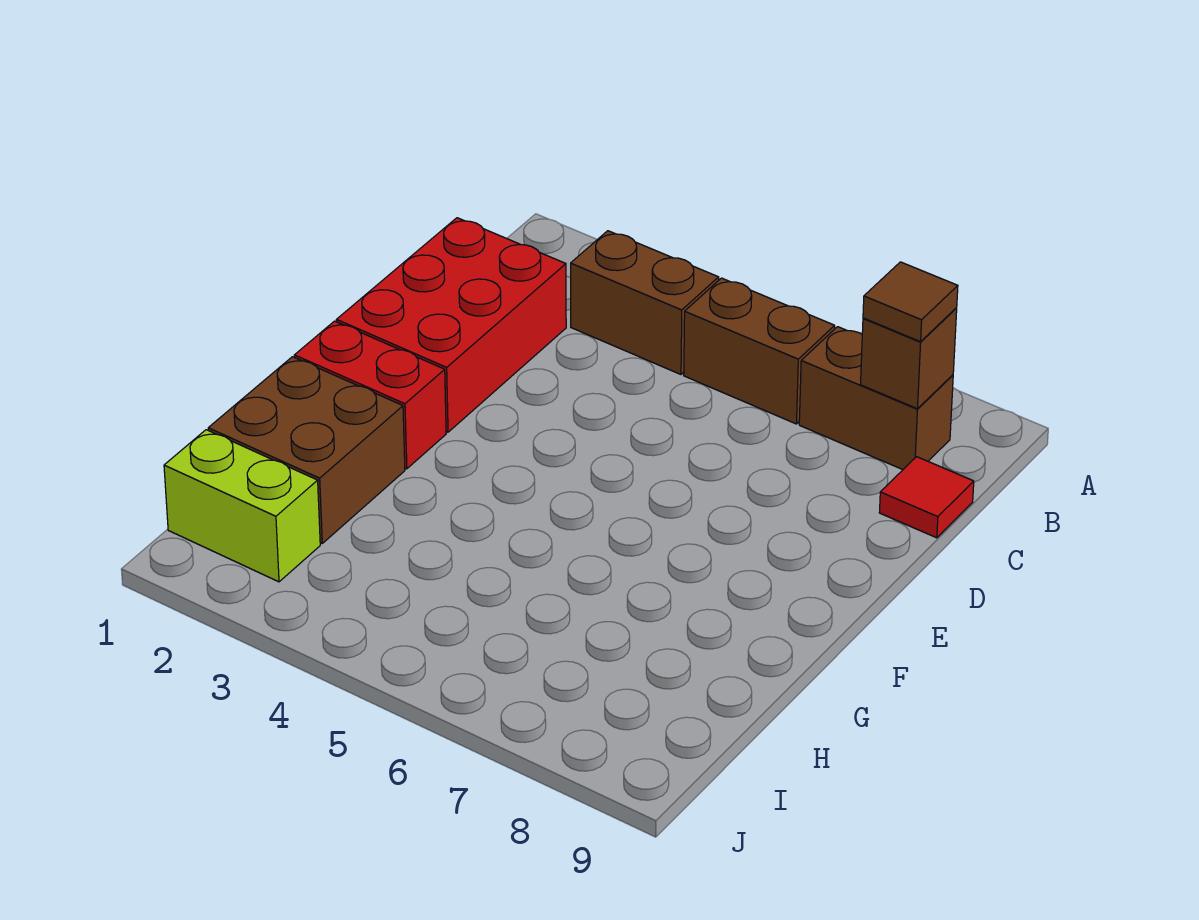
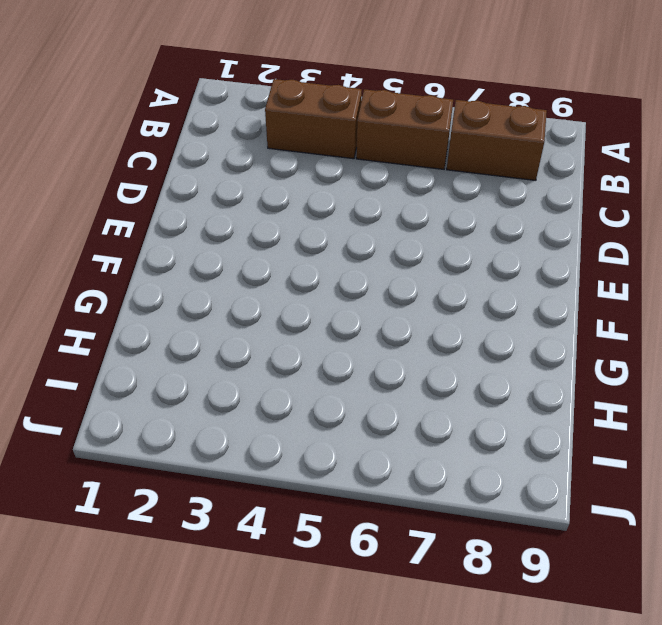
none -> red brick C1:E2 level 1
none -> red tile C9 level 1

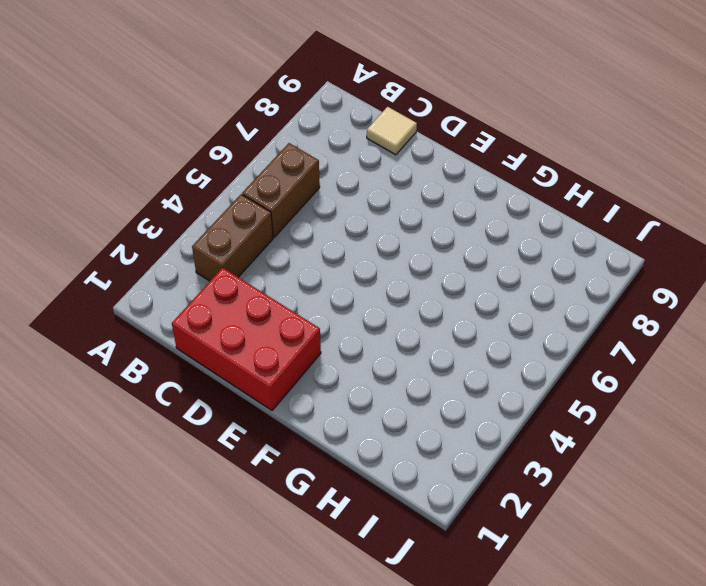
tan tile C9 level 1 -> red tile C9 level 1
none -> brown brick B7:B8 level 1
none -> red brick F1:F2 level 1

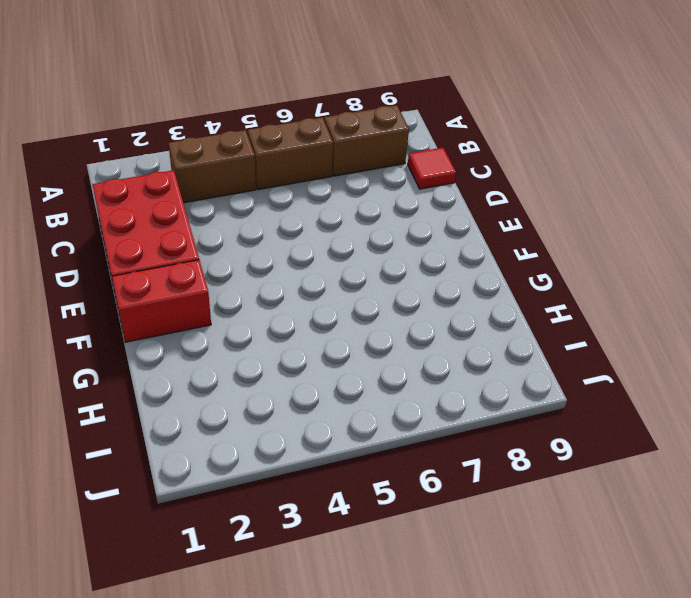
none -> brown brick G1:H2 level 1
none -> lime brick I1:I2 level 1

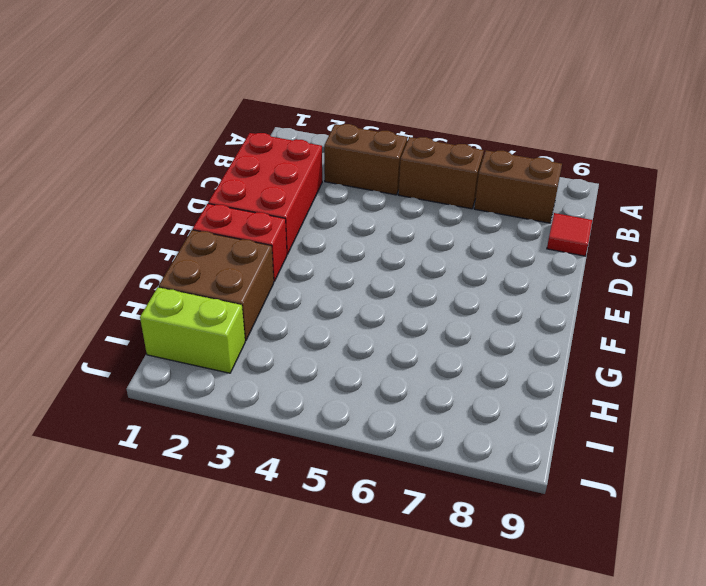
none -> brown brick B8 level 2
none -> brown tile B8 level 3

